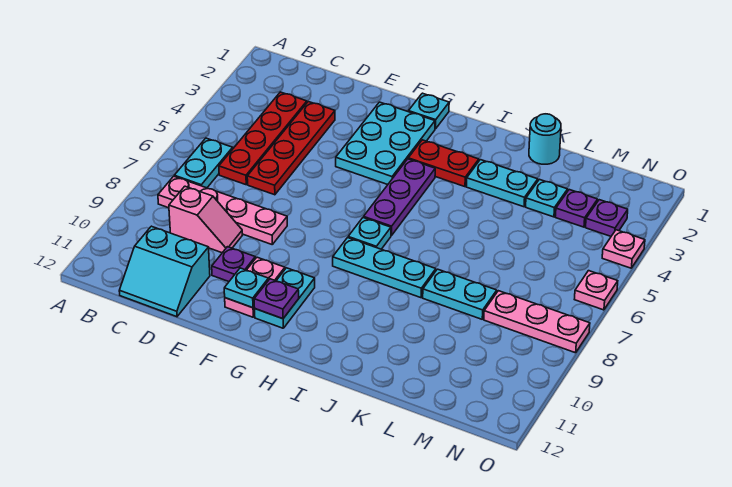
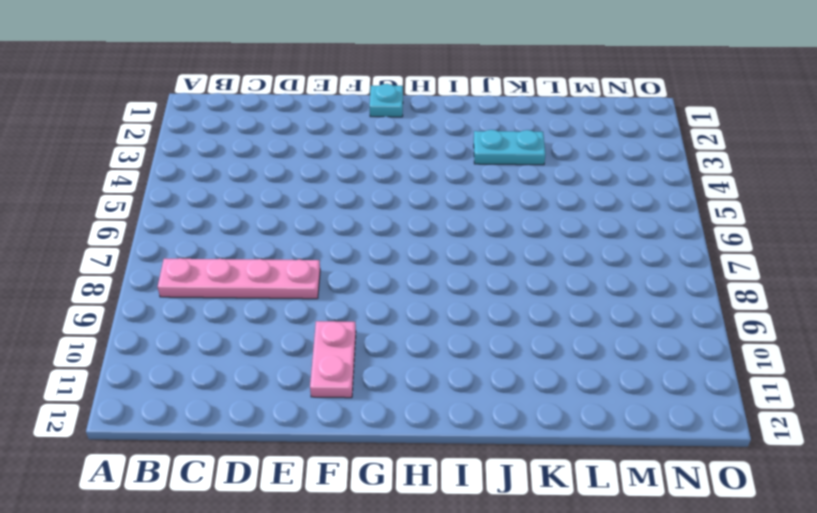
none -> cyan plate B6:B7 level 1
none -> red plate C3:C6 level 1
none -> pink slope C9:D9 level 1 top C

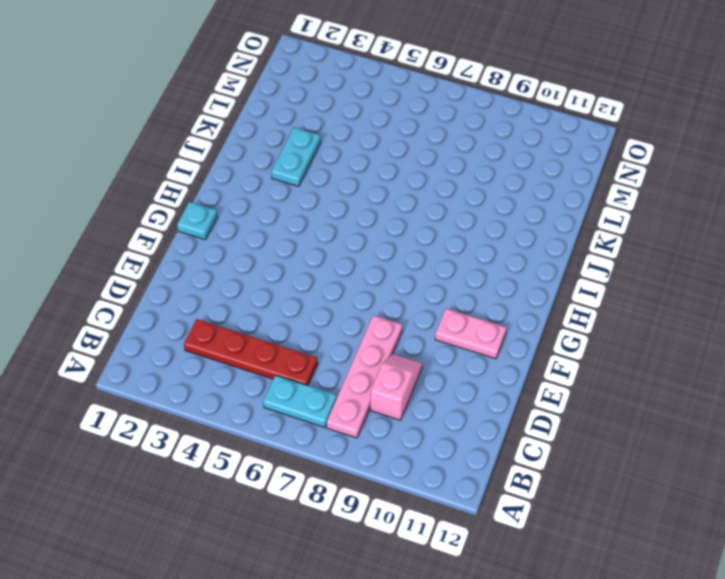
none -> cyan slope C11:D12 level 1 top 11
none -> red plate D3:D6 level 1
none -> purple plate E10 level 1

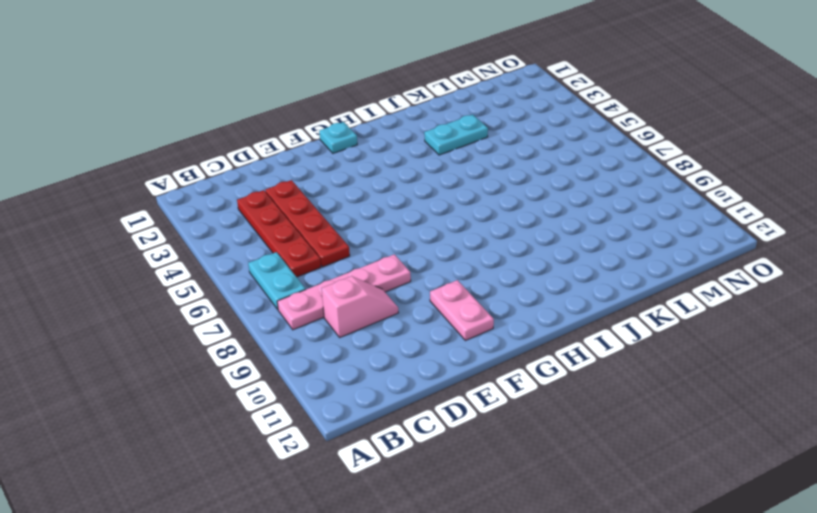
none -> cyan slope C11:D12 level 1 top 11
none -> purple plate E10 level 1
none -> cyan plate F2:G4 level 1

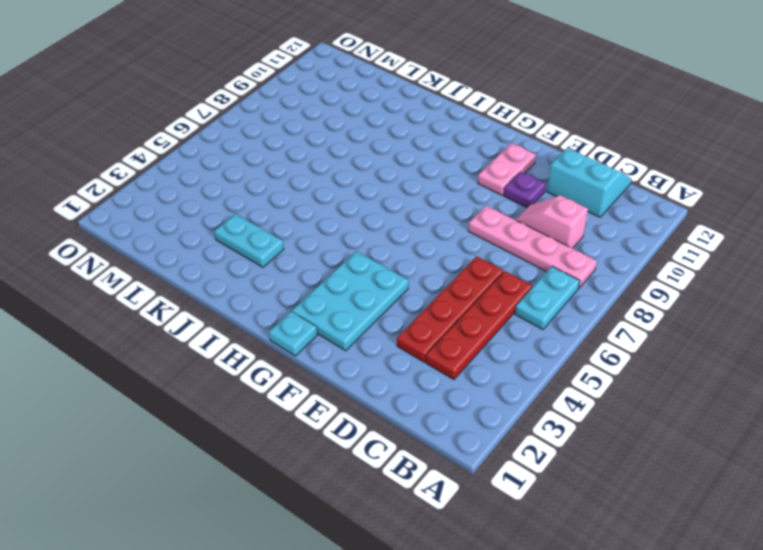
none -> cyan plate G10:G11 level 1
none -> red plate H3:I3 level 1
none -> purple plate H4:H6 level 1

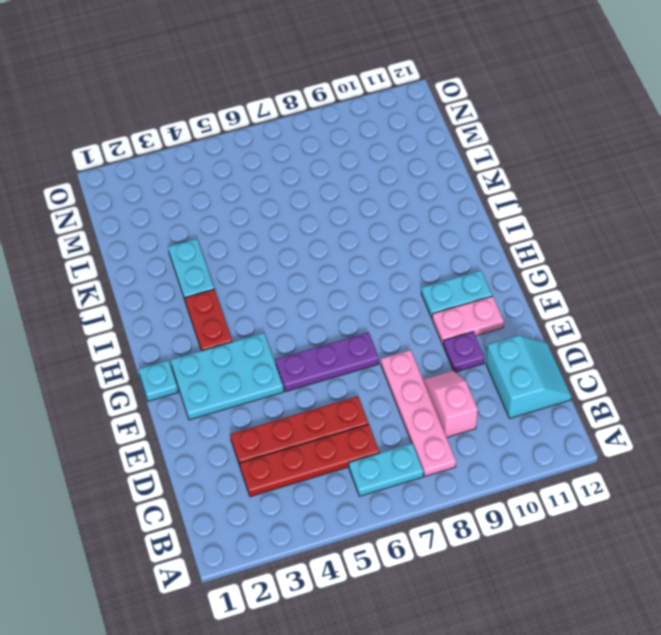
purple plate F5:F7 level 1 -> purple plate H4:H6 level 1
none -> cyan plate H7 level 1
none -> cyan plate H8:J8 level 1
none -> cyan round brick K1 level 1

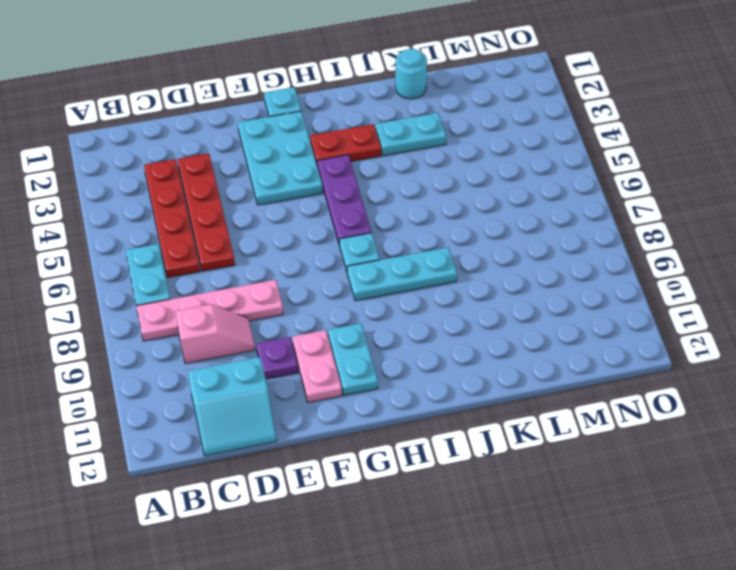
none -> cyan plate K8:L8 level 1
none -> cyan plate L3 level 1
none -> purple plate M3 level 1

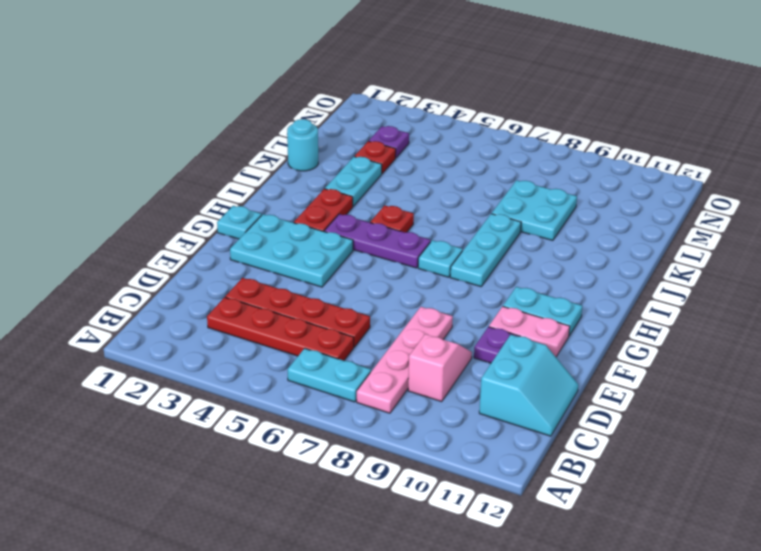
red plate I5 level 1 -> none
cyan plate K8:L9 level 1 -> cyan plate K8:L8 level 1
red plate L3 level 1 -> cyan plate L3 level 1
none -> pink plate M8:O8 level 1
none -> purple plate N3 level 1
none -> pink plate O4 level 1

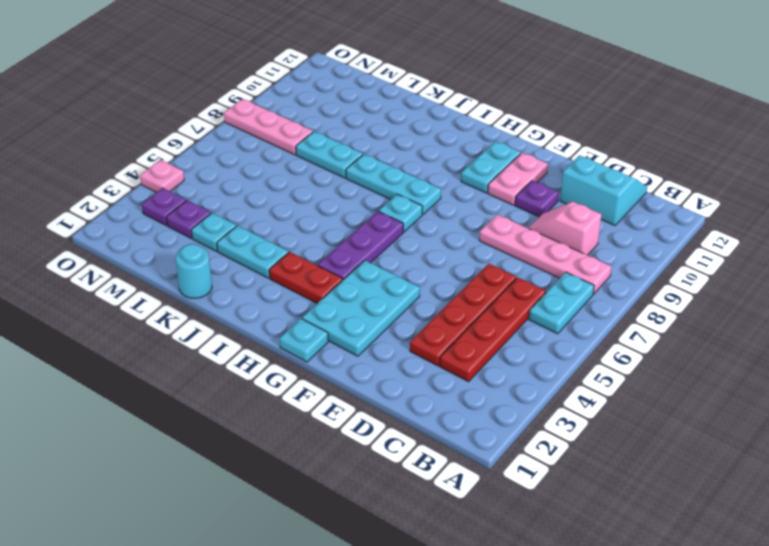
none -> pink plate O6 level 1
none -> cyan plate F11 level 2
none -> purple plate G11 level 2

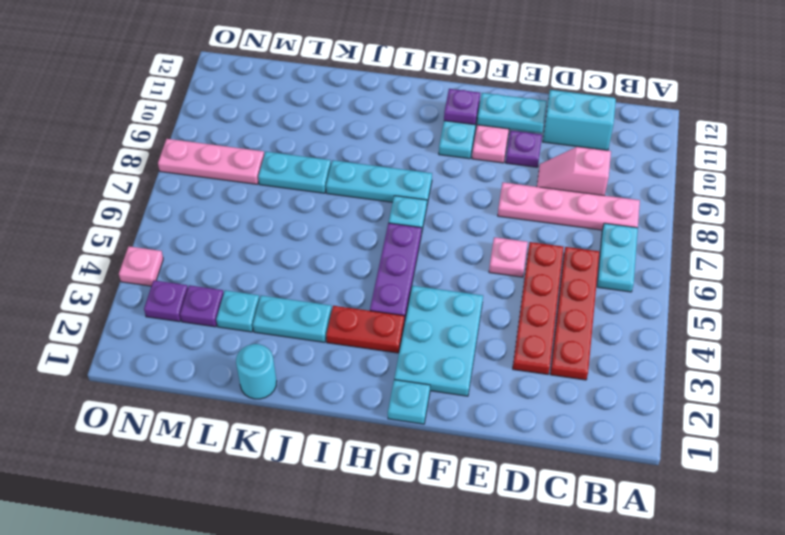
pink plate E6 level 1 -> pink plate O6 level 1
cyan plate E11:F11 level 2 -> cyan plate F11 level 2

